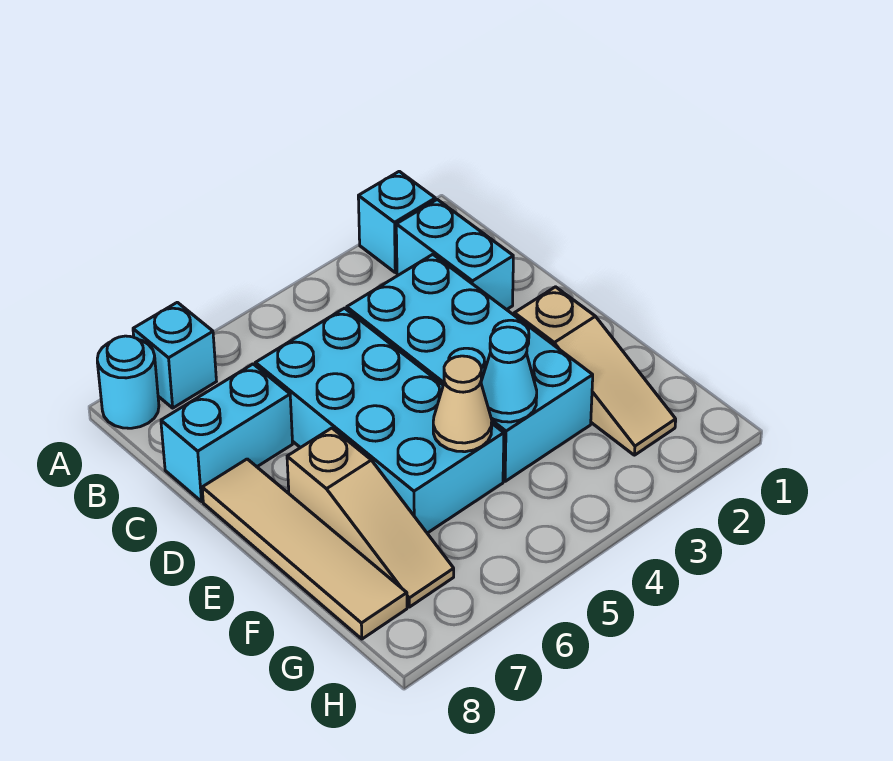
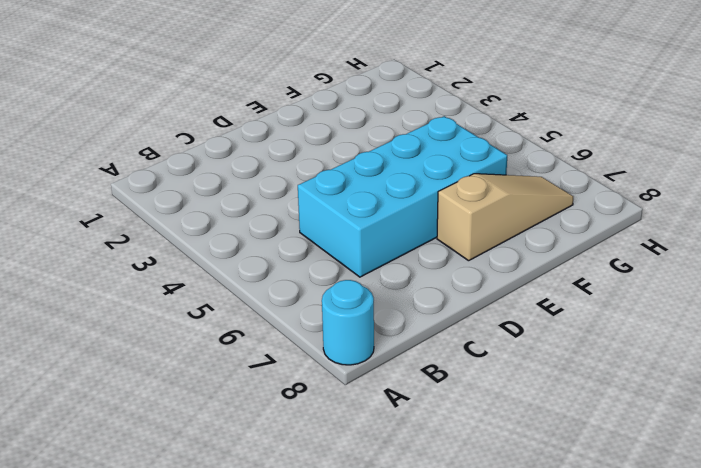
none -> cyan brick A2 level 1
none -> cyan brick A7 level 1
none -> cyan brick B2:C2 level 1

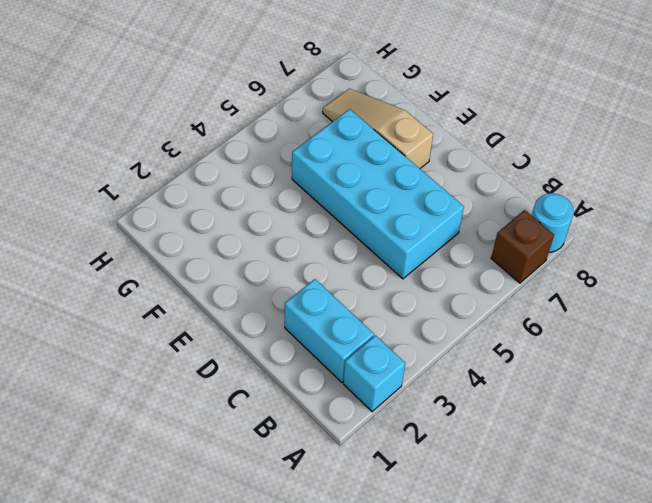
brown brick A7 level 1 -> cyan brick A7 level 1
none -> cyan brick C3:F4 level 1
none -> cyan brick C7:C8 level 1
none -> tan tile D8:G8 level 1

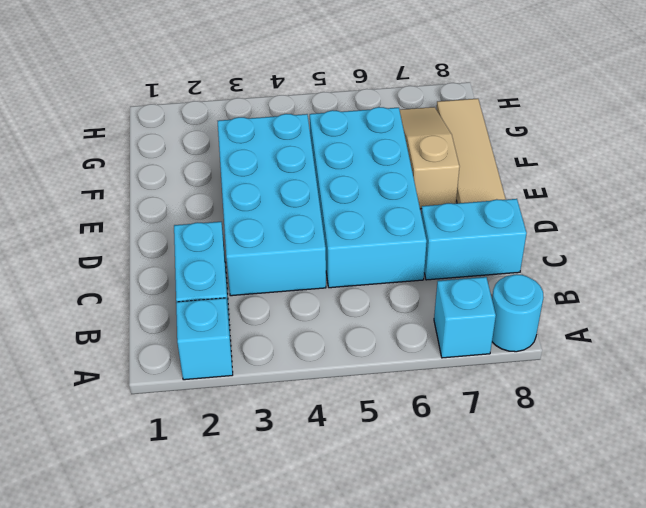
none -> tan slope E2:G2 level 1 top E
none -> cyan cone F4 level 2
none -> tan cone F5 level 2

